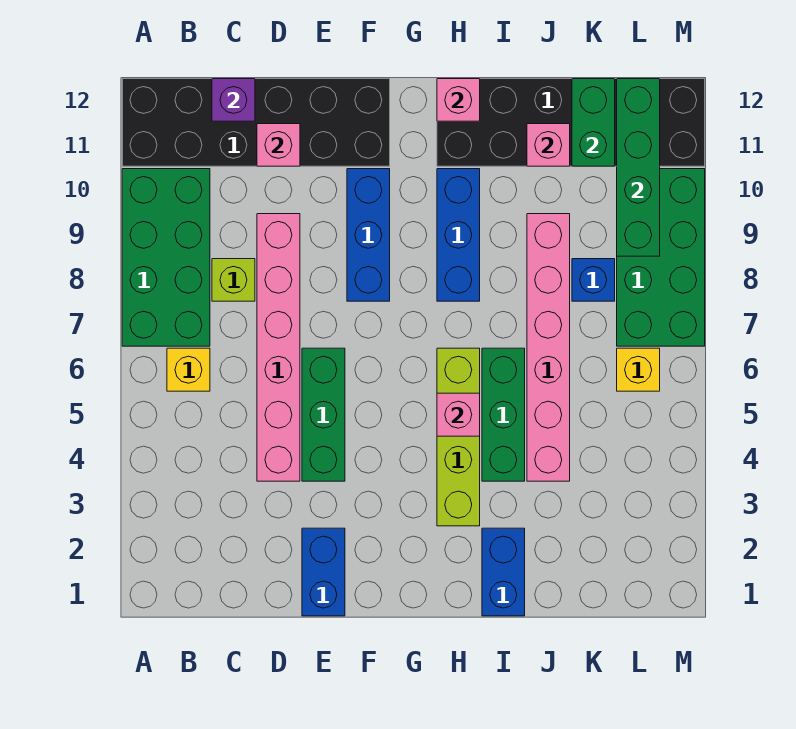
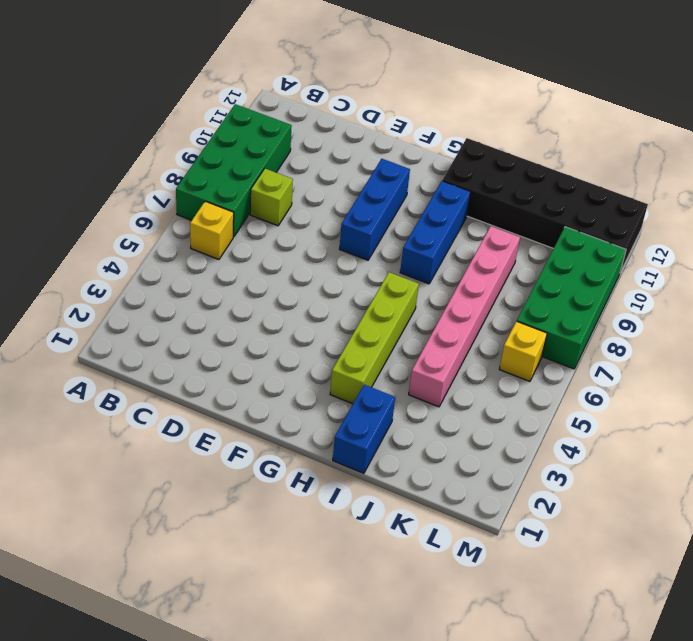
none -> black brick A11:F12 level 1
none -> pink brick D4:D9 level 1
none -> blue brick E1:E2 level 1

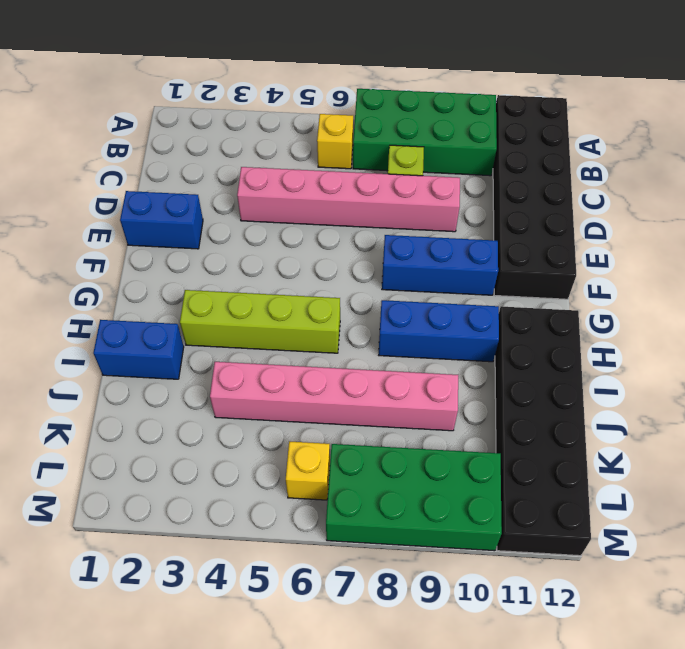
none -> green brick E4:E6 level 1
none -> green brick I4:I6 level 1
none -> blue brick K8 level 1

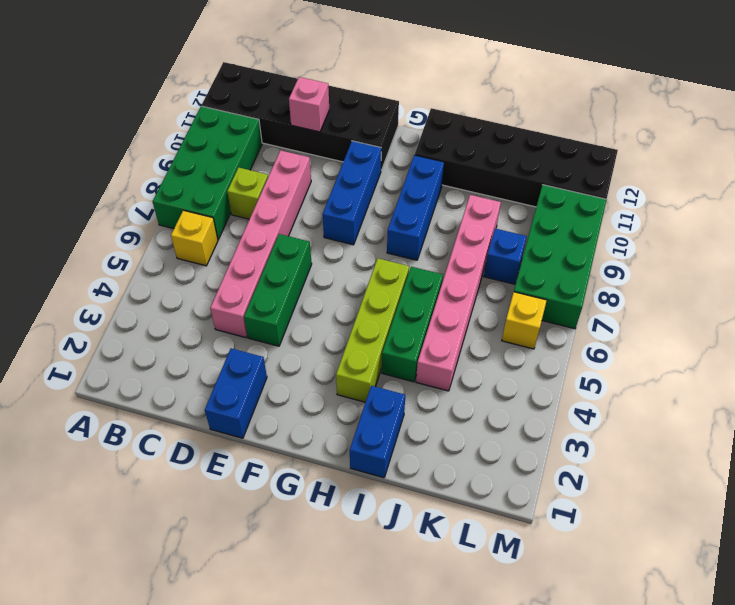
none -> purple brick C12 level 2
none -> pink brick H5 level 2
none -> pink brick H12 level 2

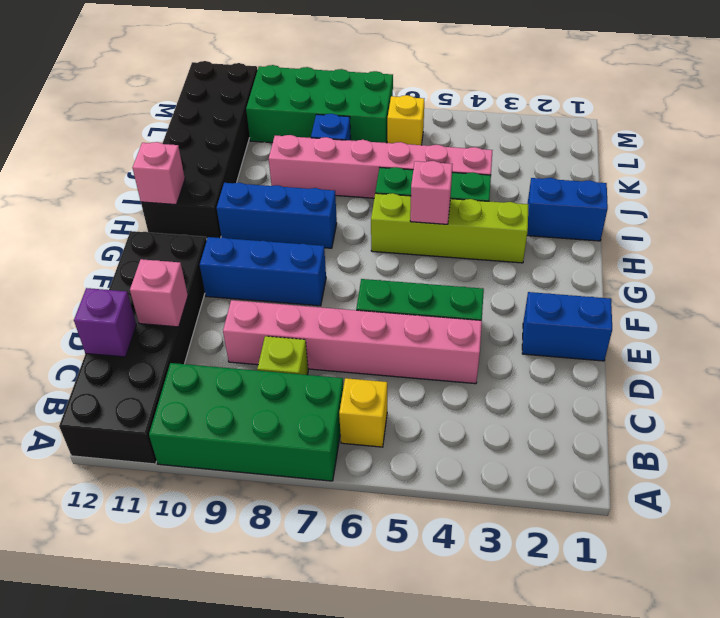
none -> pink brick J11 level 2
none -> green brick K11:K12 level 2
none -> green brick L9:L12 level 2

